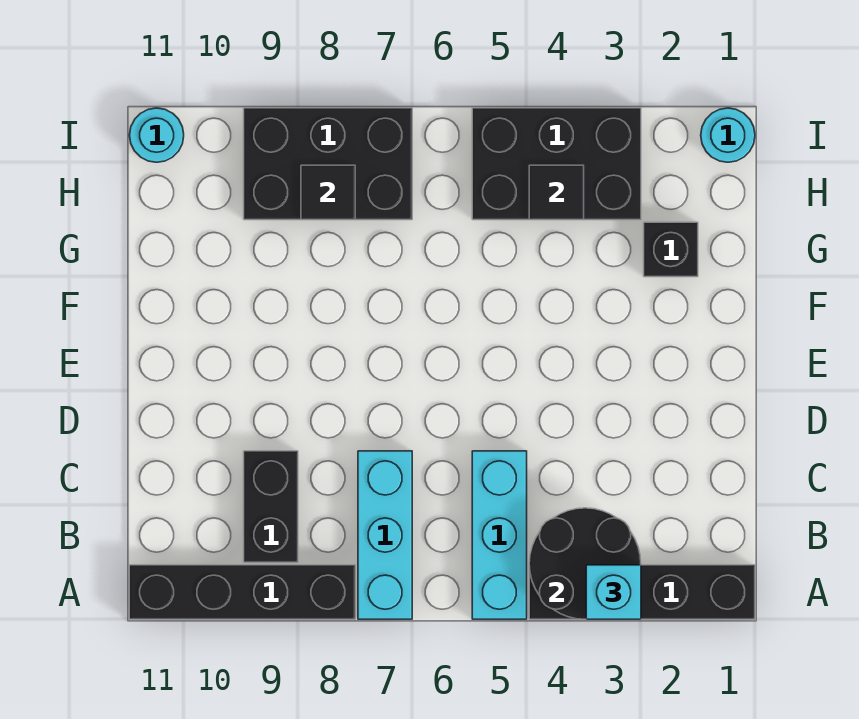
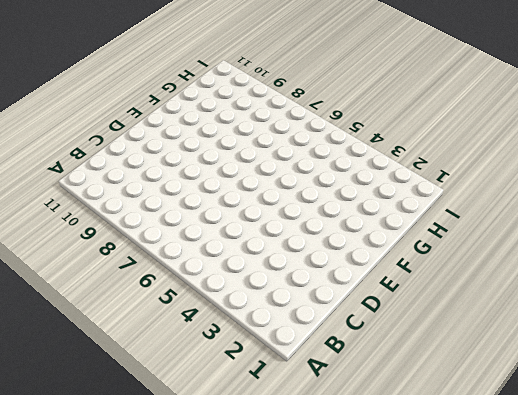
none -> black brick A1:A4 level 1
none -> cyan brick A5:C5 level 1
none -> cyan brick A7:C7 level 1

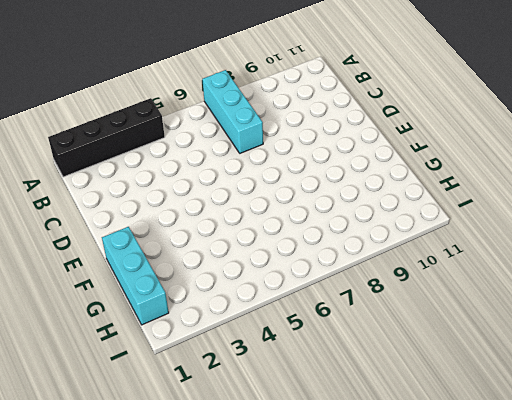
cyan brick F1:H1 level 1 -> cyan brick A5:C5 level 1
none -> black brick A8:A11 level 1
none -> black brick B9:C9 level 1
none -> black brick G2 level 1

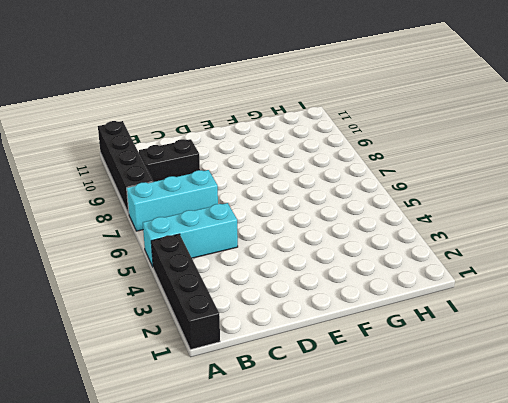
none -> black brick G2 level 1
none -> black brick H3:I5 level 1
none -> black brick H7:I9 level 1

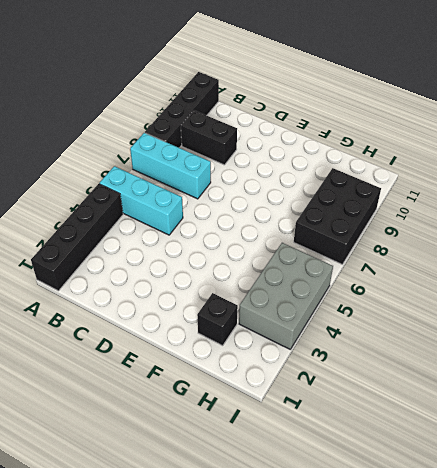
grey brick H3:I5 level 1 -> black brick H3:I5 level 1
none -> cyan round brick I1 level 1
none -> cyan round brick I11 level 1
none -> black round brick A3:B4 level 2

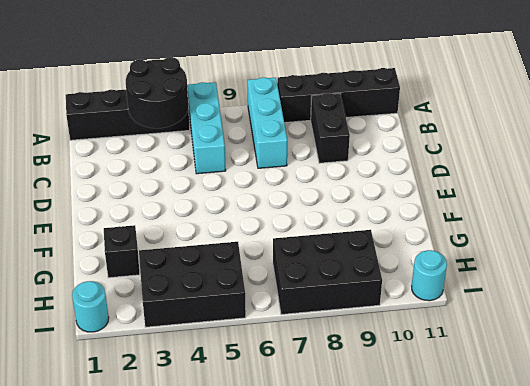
none -> black tile H4 level 2
none -> black tile H8 level 2
none -> cyan brick A3 level 3

